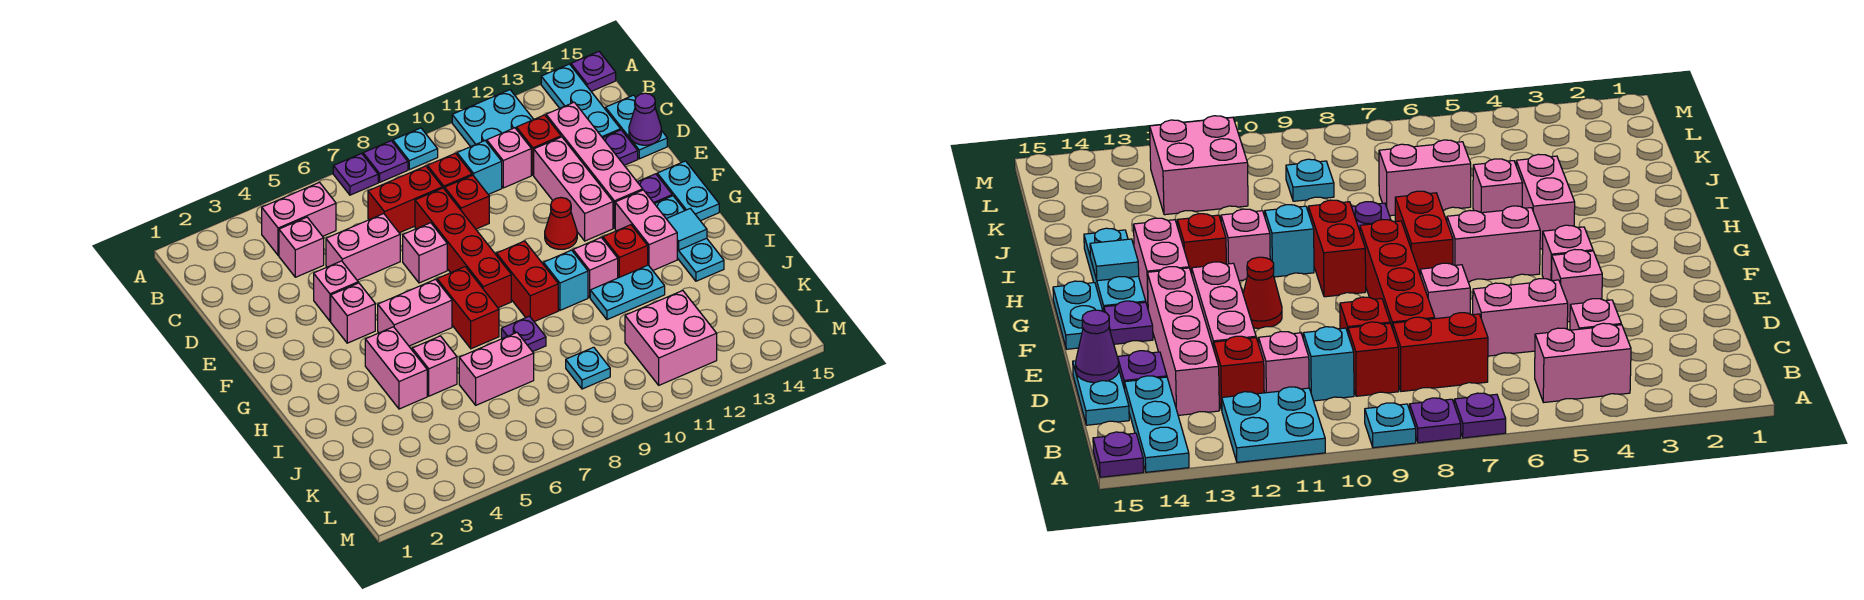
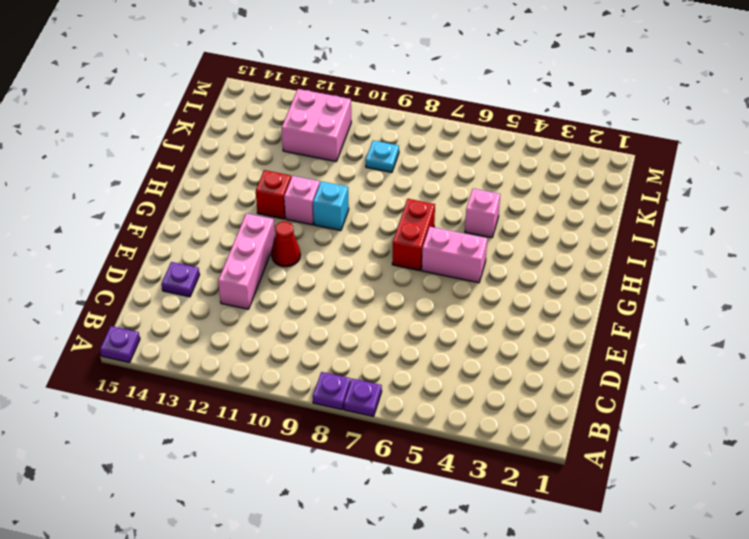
none -> cyan plate A9 level 1
none -> cyan plate A11:B12 level 1
none -> cyan plate A14:C14 level 1
none -> pink brick B4:B5 level 1

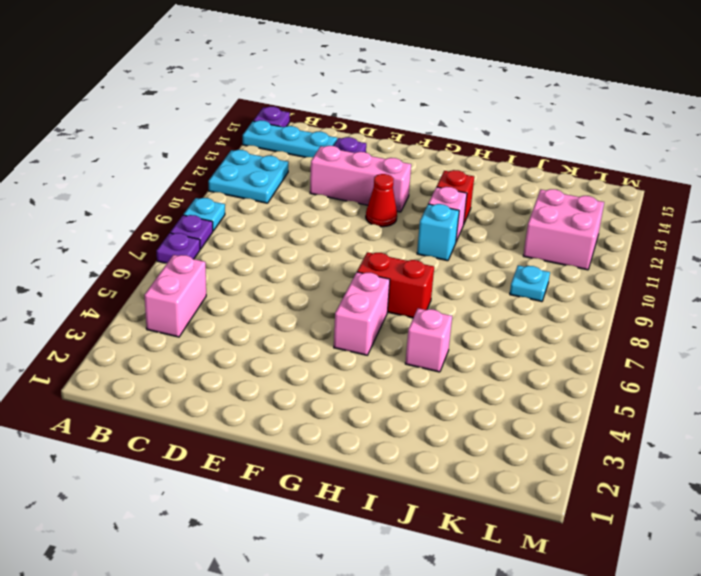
none -> pink brick C4 level 1
none -> red brick C7:C8 level 1
none -> red brick C9 level 1
none -> cyan brick C10 level 1

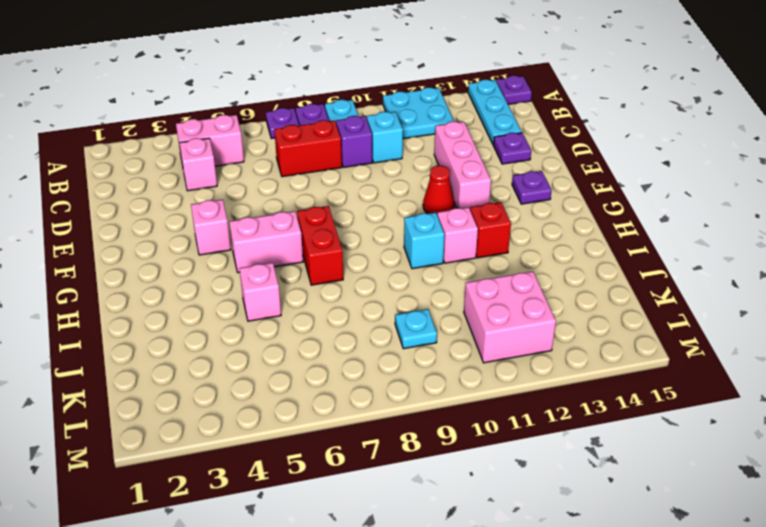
purple brick C9 level 1 -> red brick C9 level 1
none -> pink brick C11 level 1
none -> red brick C12 level 1
none -> pink brick C13:F13 level 1
none -> cyan plate C15:D15 level 1

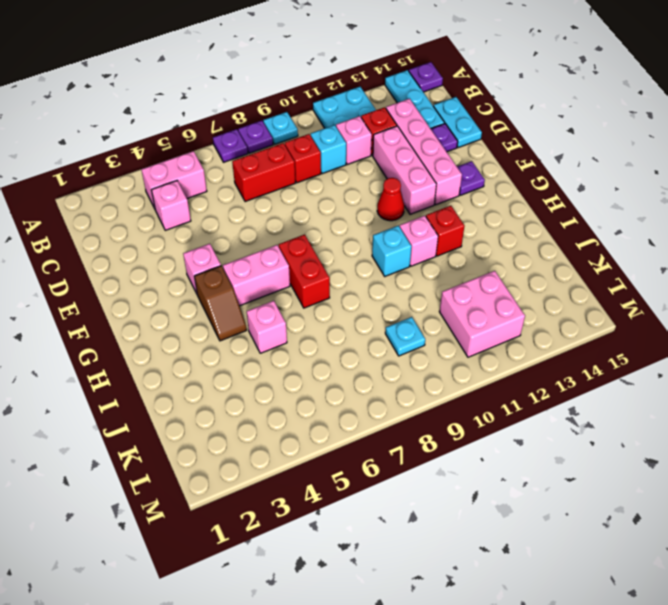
brown slope G4:H4 level 1 top G -> pink brick H4:I4 level 1
none -> pink brick D5:D6 level 1
none -> red brick D8:G8 level 1
none -> red brick D9 level 1
none -> pink brick E4 level 1

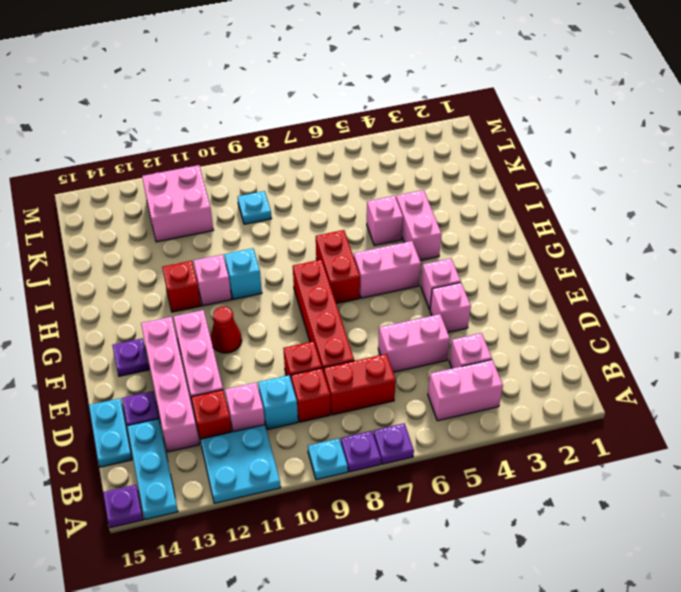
none -> pink brick E7 level 1
none -> cyan plate F15:G15 level 1
none -> red brick G9:H9 level 1
none -> pink brick G13:H13 level 1

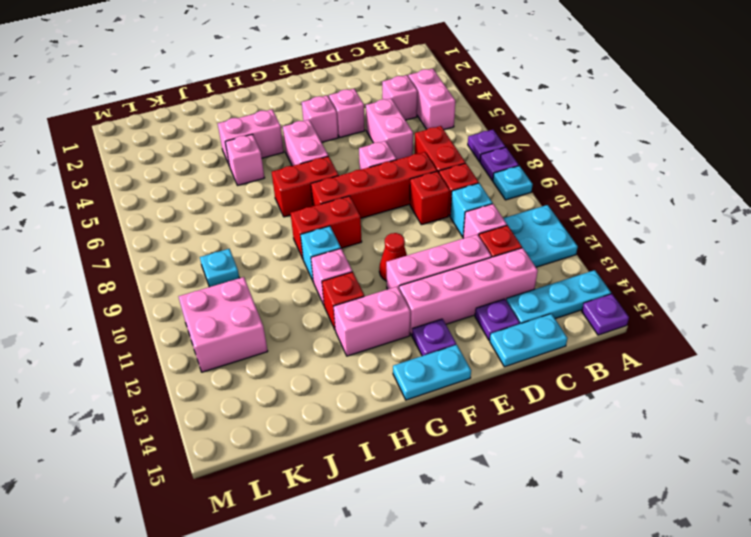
none -> cyan plate G14:I14 level 1
none -> purple plate I8 level 1
none -> cyan plate I11:I12 level 1
none -> pink brick J6:J7 level 1

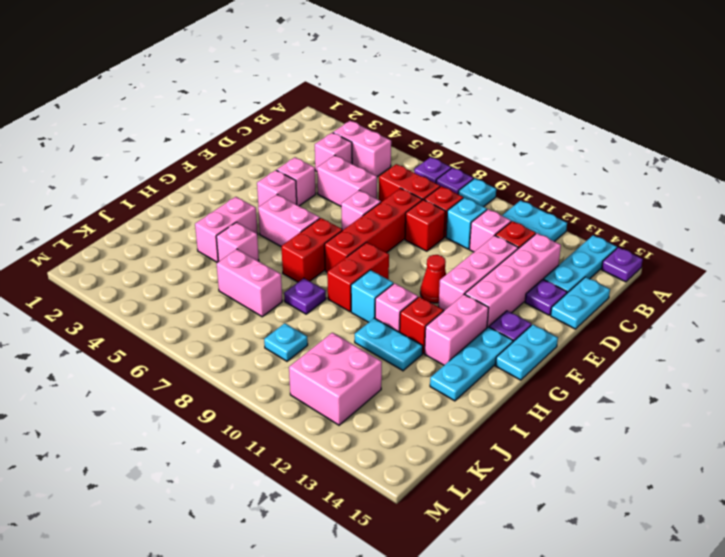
none -> purple cone D15 level 2
none -> cyan tile H14 level 2

